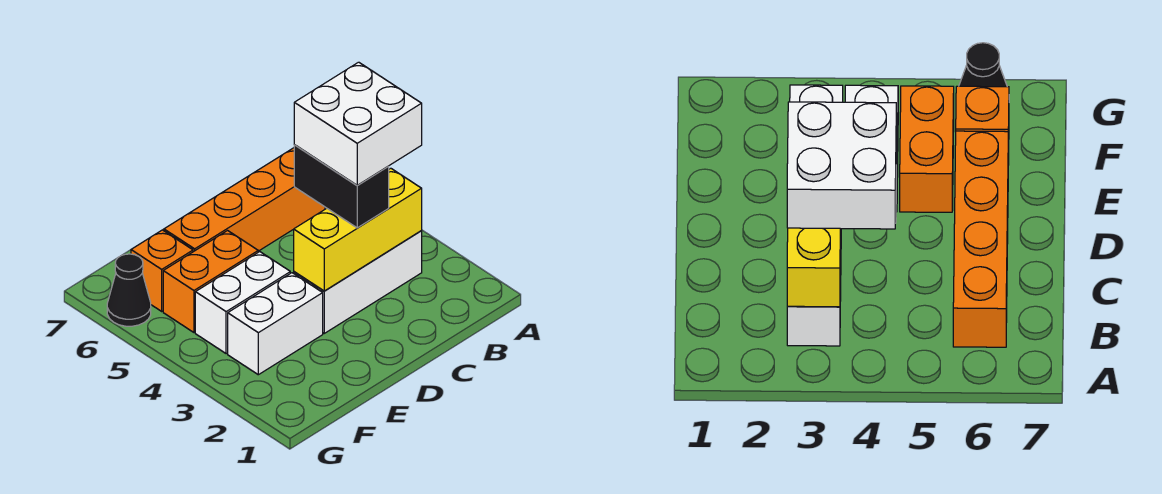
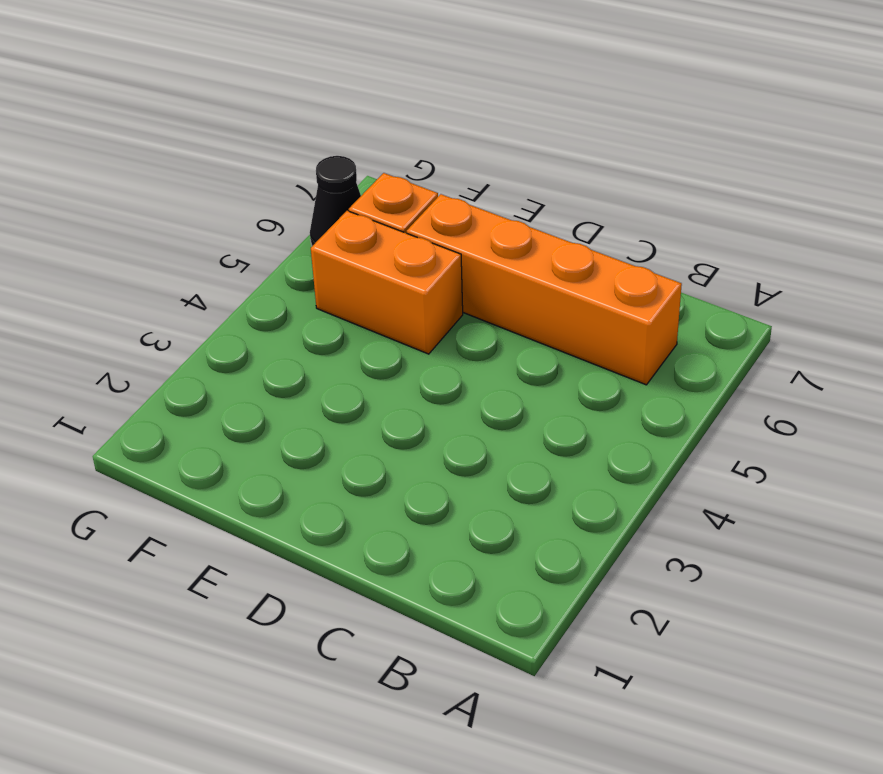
none -> white brick B3:D3 level 1
none -> white brick E3:F3 level 1

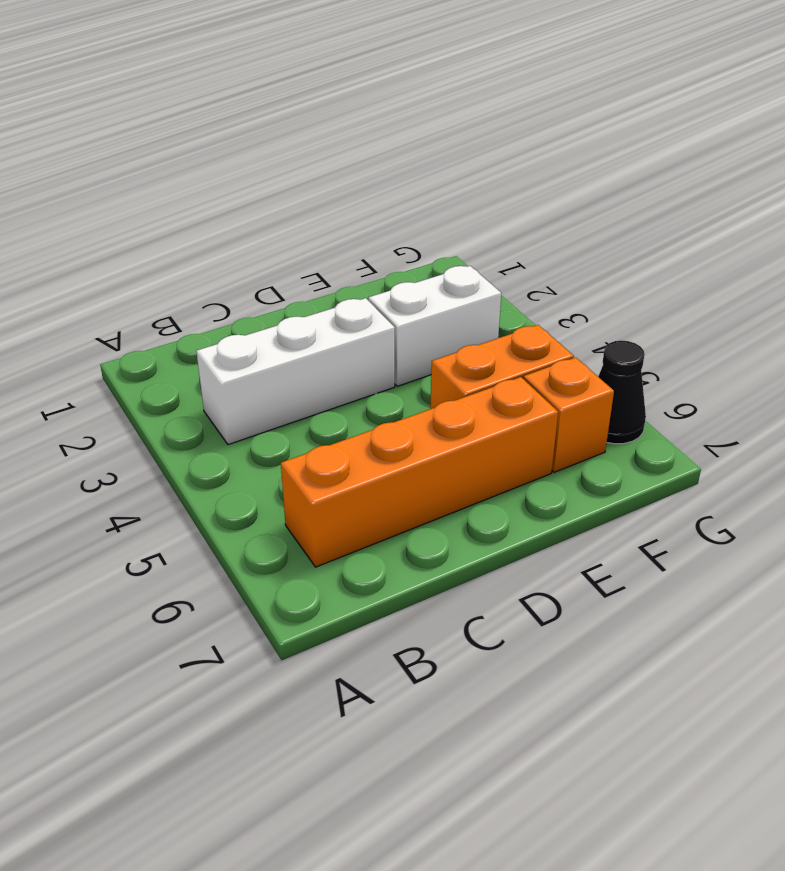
none -> white brick E4:F4 level 1
none -> yellow brick B3:D3 level 2

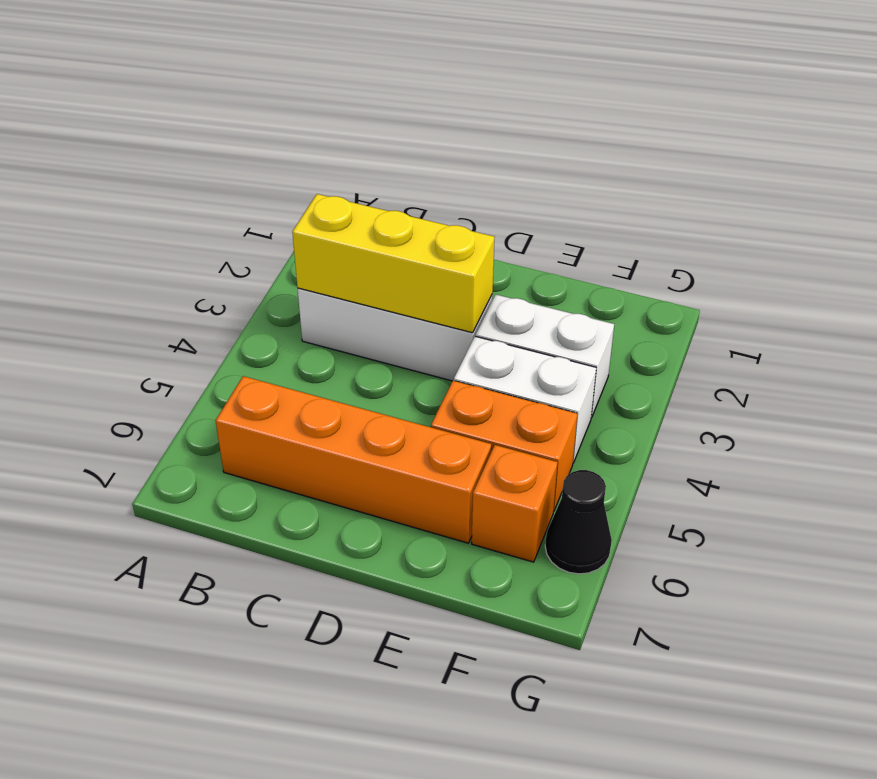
none -> black brick C3:C4 level 3
none -> white brick B3:C4 level 4

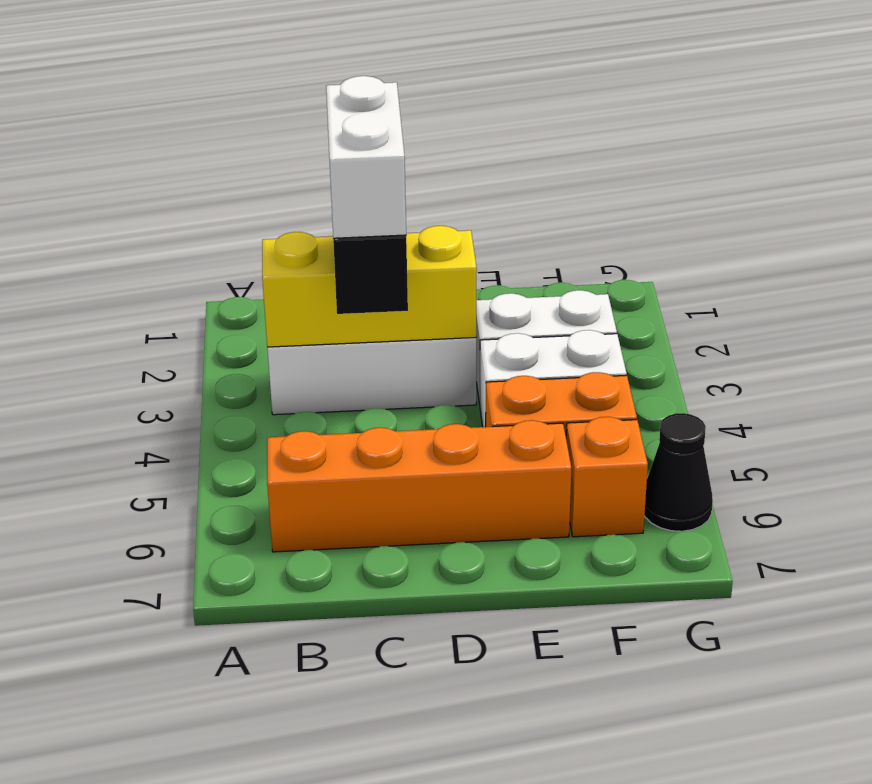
white brick C3:C4 level 4 -> white brick B3:C4 level 4

